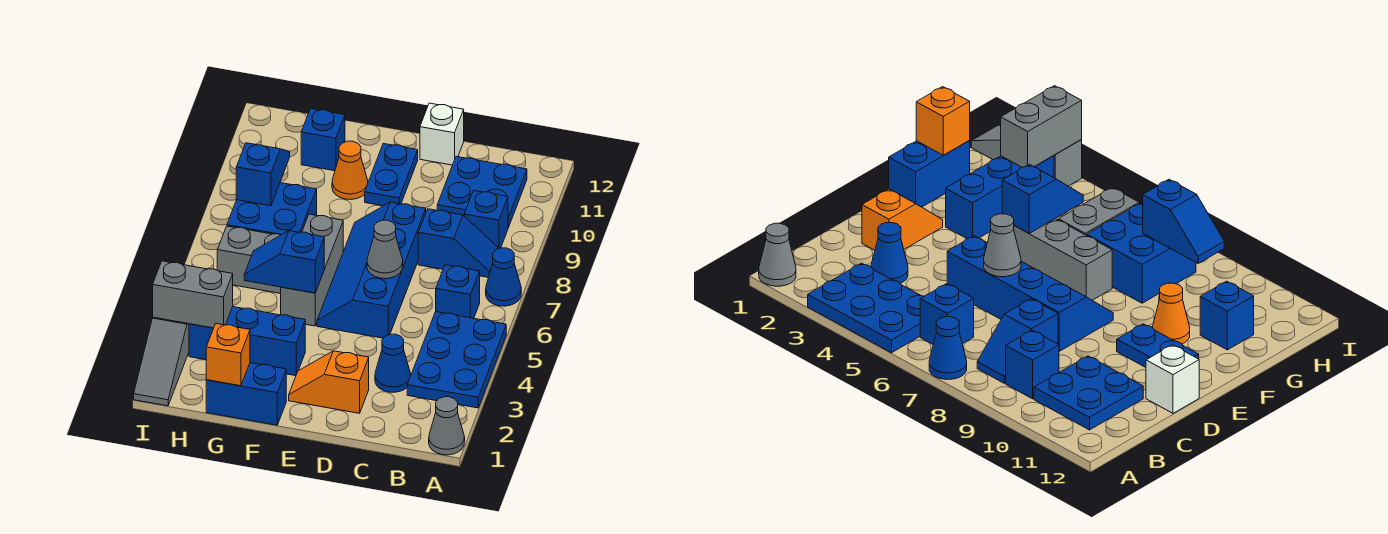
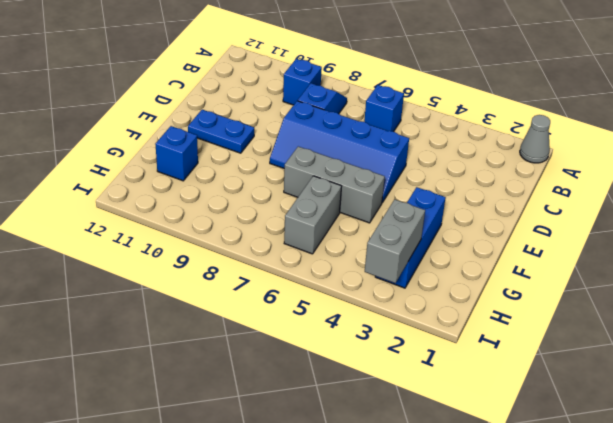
none -> blue plate A3:B5 level 1
none -> blue cone A7 level 1
none -> blue plate B10:C11 level 1

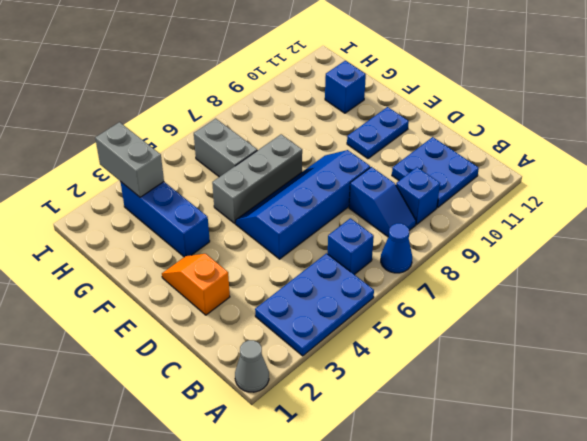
none -> blue cone C3 level 1
none -> white brick D12 level 1
none -> blue brick F1:G1 level 1

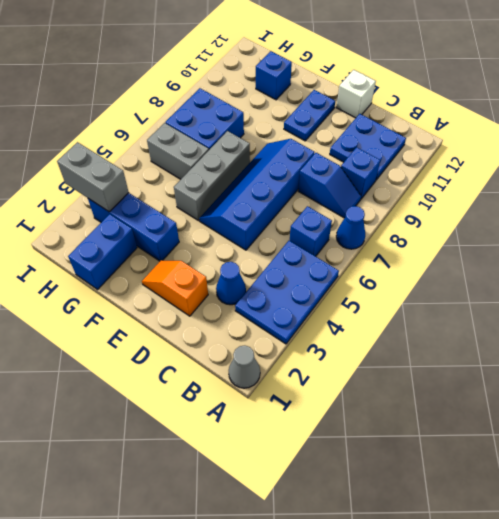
blue brick G1:G2 level 1 -> blue brick F1:G1 level 1
none -> orange cone F10 level 1
none -> grey slope I1:I3 level 1 top 3
none -> grey cone D6 level 2

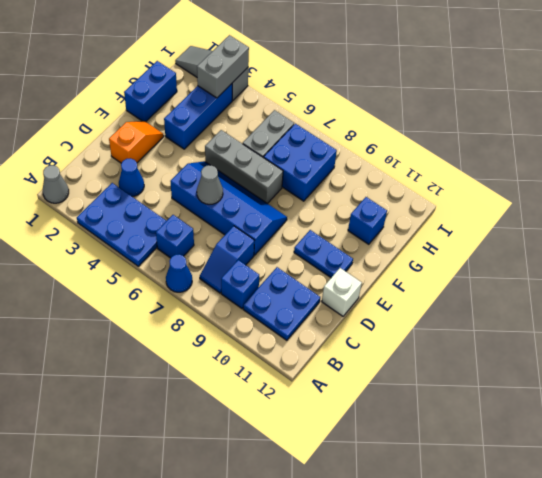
none -> orange cone F10 level 1
none -> blue slope F5:G5 level 2 top F
none -> orange brick G1 level 2

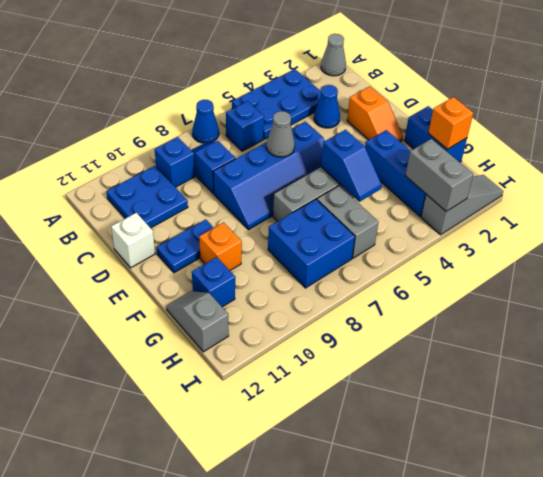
orange brick F10 level 1 -> orange cone F10 level 1
grey slope G12:H12 level 1 top H -> none
none -> blue slope H8:H9 level 2 top 8

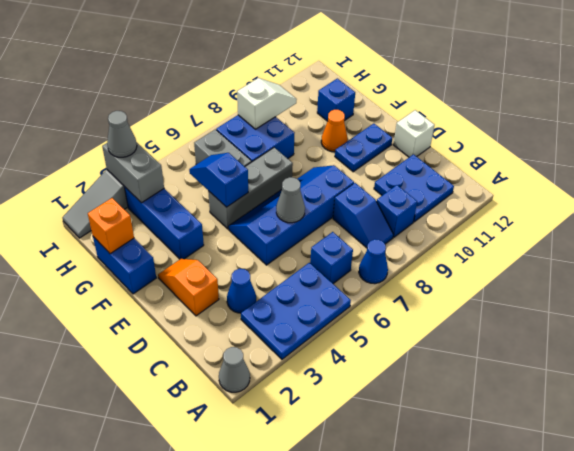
white slope H8:H9 level 2 top 8 -> blue slope H8:H9 level 2 top 8
grey cone I3 level 3 -> none

